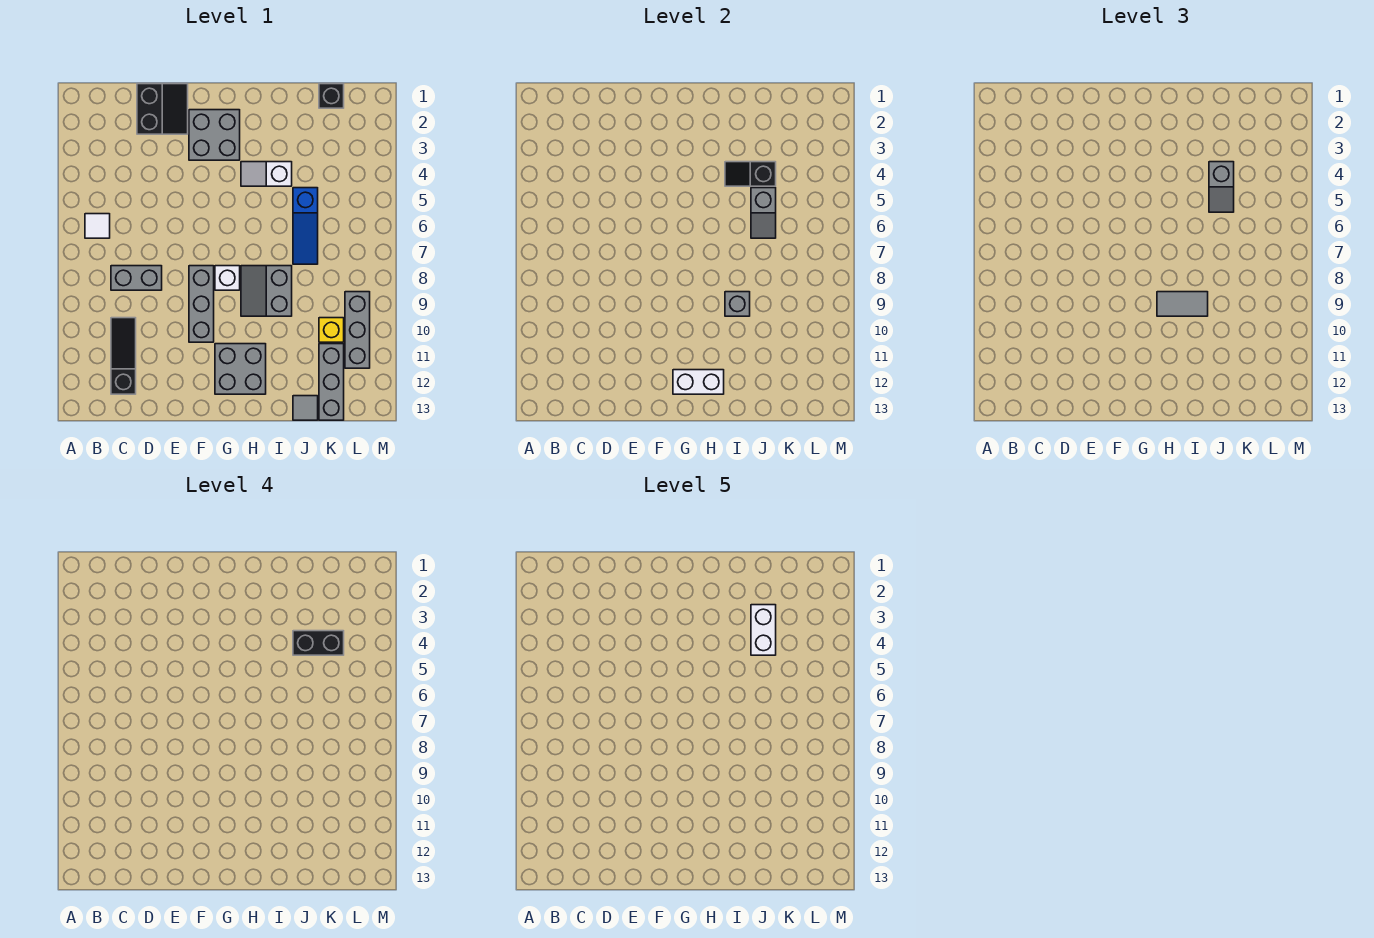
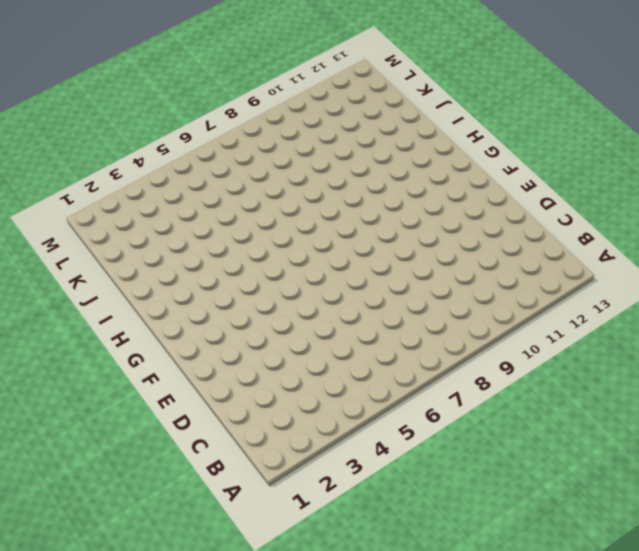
none -> white tile B6 level 1
none -> grey brick C8:D8 level 1
none -> black slope C10:C12 level 1 top 12

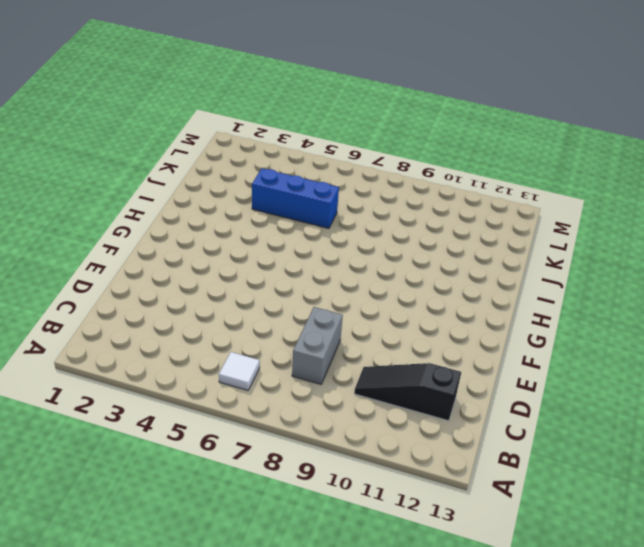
blue brick J4:J6 level 1 -> blue slope J5:J7 level 1 top 5
none -> black slope D1:E2 level 1 top D
none -> grey brick F2:G3 level 1
none -> grey brick F8:F10 level 1

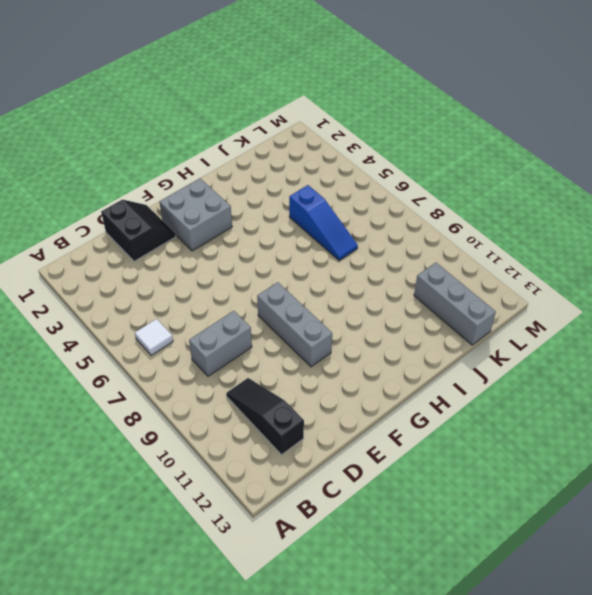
none -> white brick G8 level 1
none -> grey brick G11:H12 level 1
none -> white slope H4:I4 level 1 top I

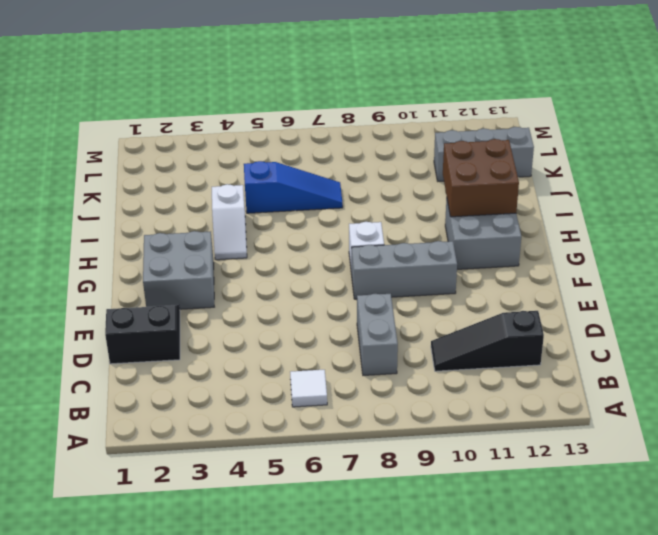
brown brick H11:I12 level 2 -> white brick G12:H12 level 2
none -> grey slope H8:I9 level 1 top I
none -> grey tile J13 level 1
none -> black brick K1 level 1

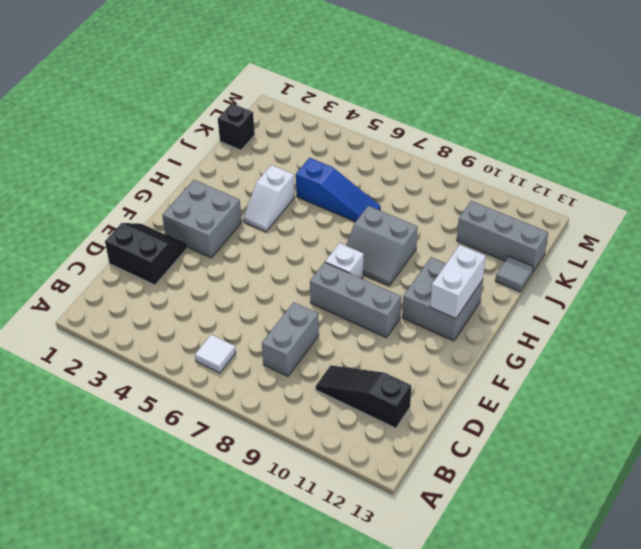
none -> yellow brick K10 level 1
none -> grey brick L9:L11 level 1
none -> black slope I4:J4 level 2 top J

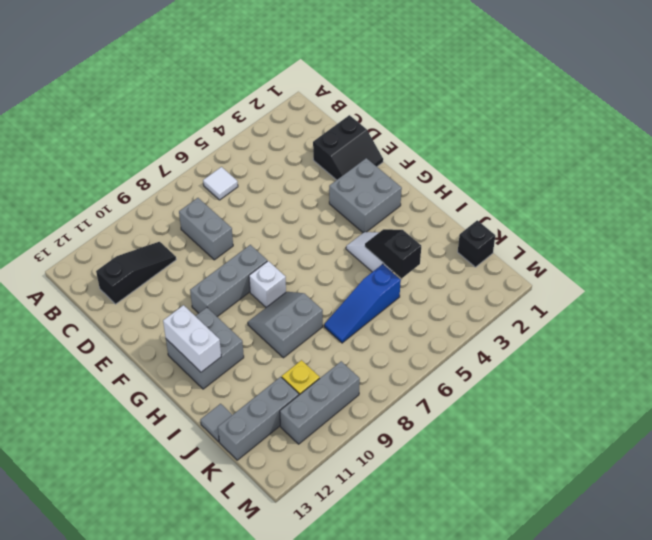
none -> grey brick I9 level 2
none -> grey slope J5:J6 level 2 top 5
none -> grey tile H9:I9 level 3

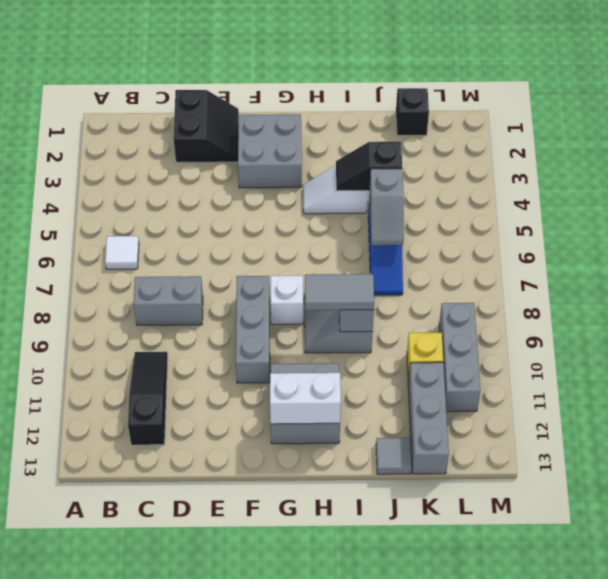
none -> grey slope J4:J5 level 3 top 4
none -> black brick J4:K4 level 4
none -> white brick J3:J4 level 5

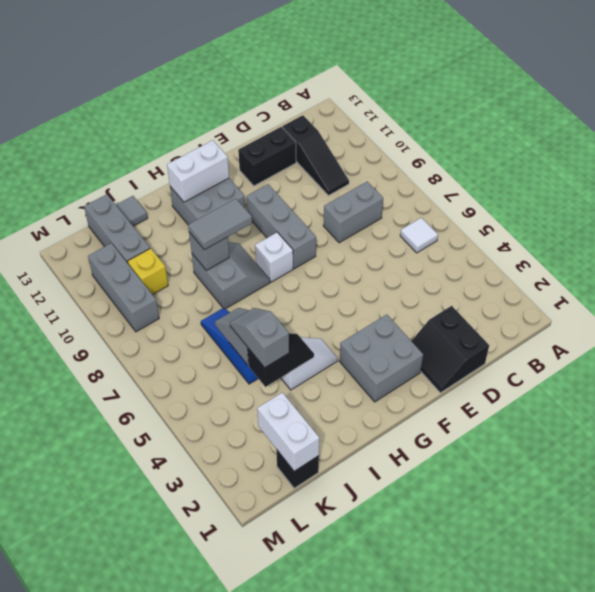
black brick D12:E12 level 1 -> black brick J4:K4 level 4
white brick K1:K2 level 2 -> white brick J3:J4 level 5

